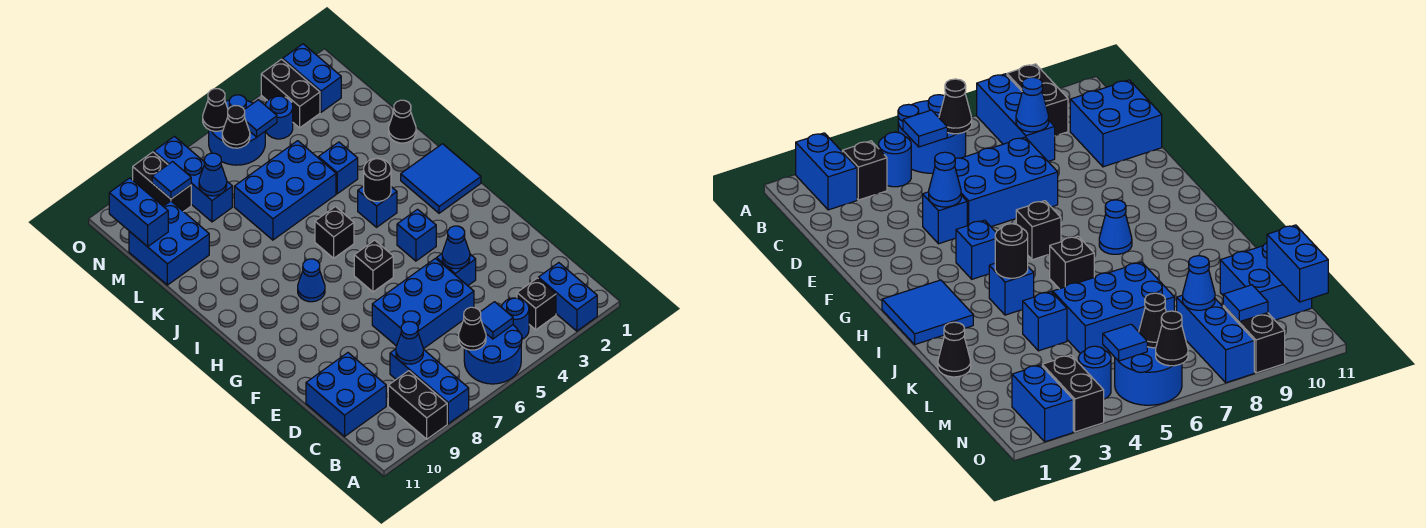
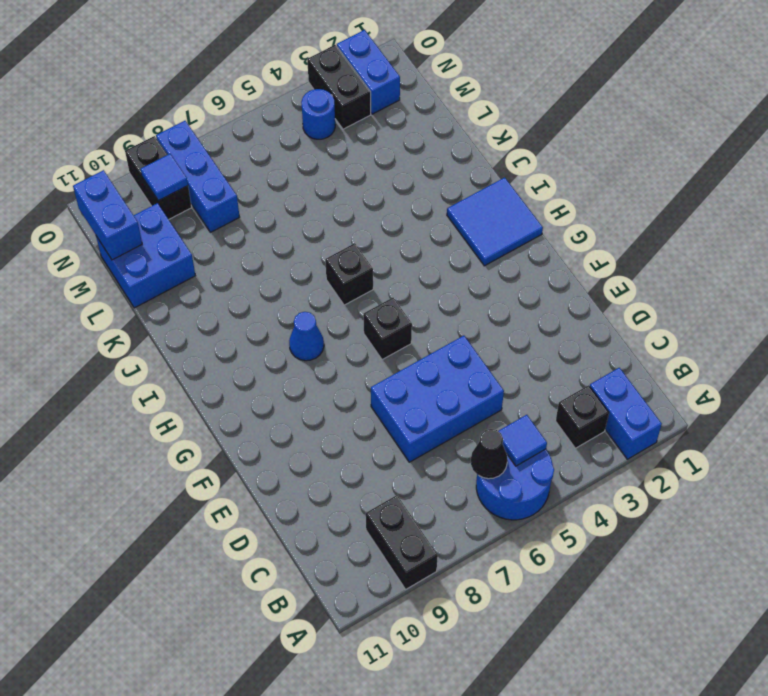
none -> blue brick A8:C8 level 1
none -> blue round brick B4 level 1
none -> blue brick C10:D11 level 1
none -> blue brick E4 level 1

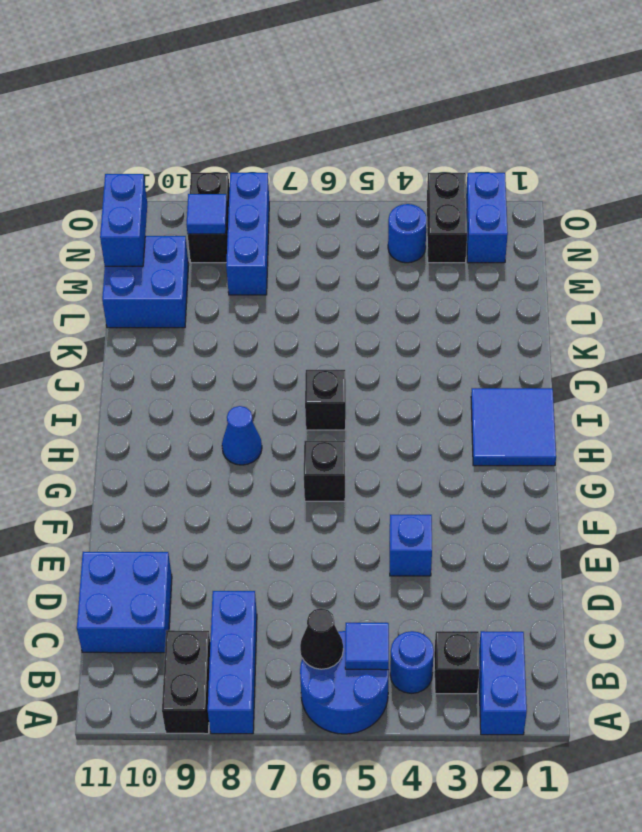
none -> blue brick D5:E7 level 1
none -> blue brick G4 level 1
none -> blue brick I4 level 1
none -> black cone K1 level 1

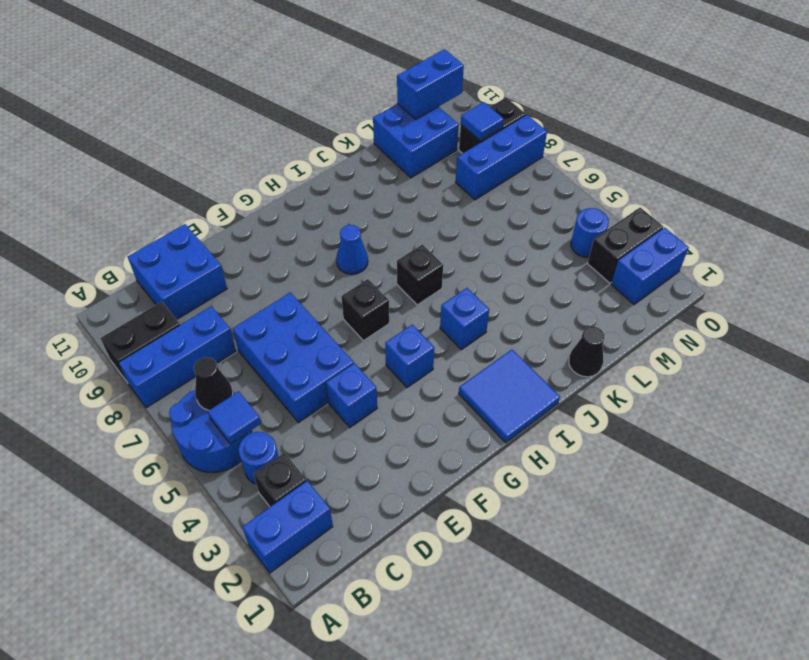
none -> blue brick K4 level 1
none -> blue brick K5:L7 level 1
none -> blue round brick N5:O6 level 1
none -> blue cone C8 level 2

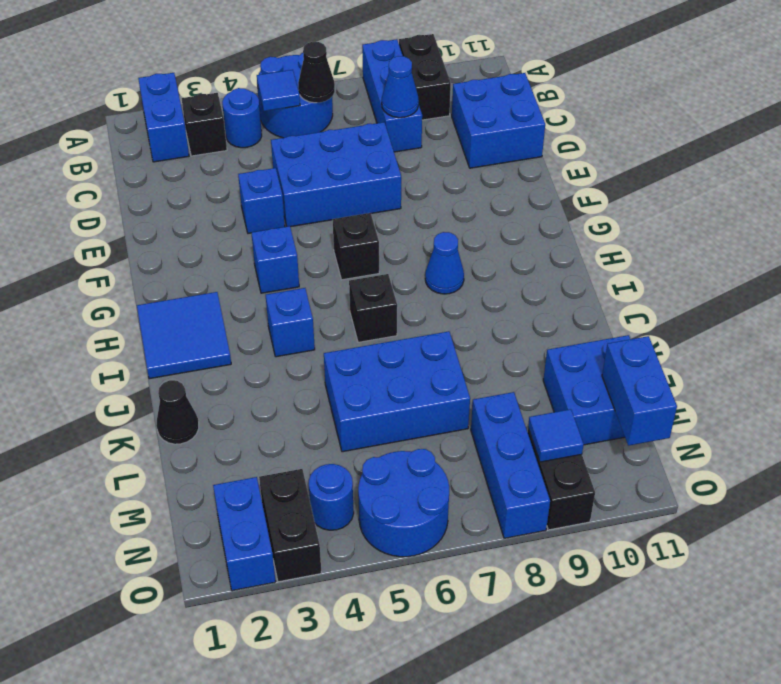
none -> blue brick K4 level 1
none -> blue cone E4 level 2
none -> black round brick I4 level 2
none -> blue cone M8 level 2

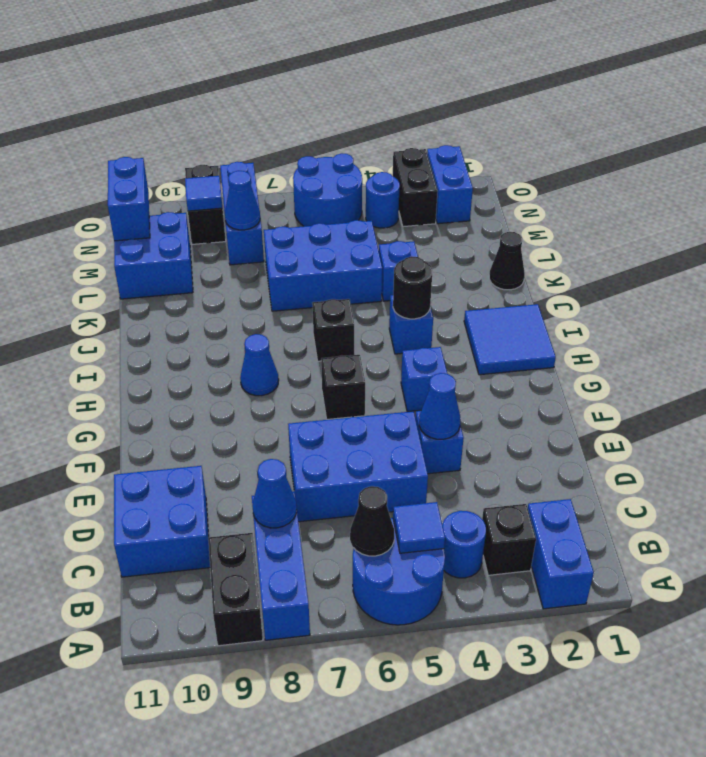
none -> blue tile N5 level 2
none -> black cone N6 level 2
none -> black cone O6 level 2

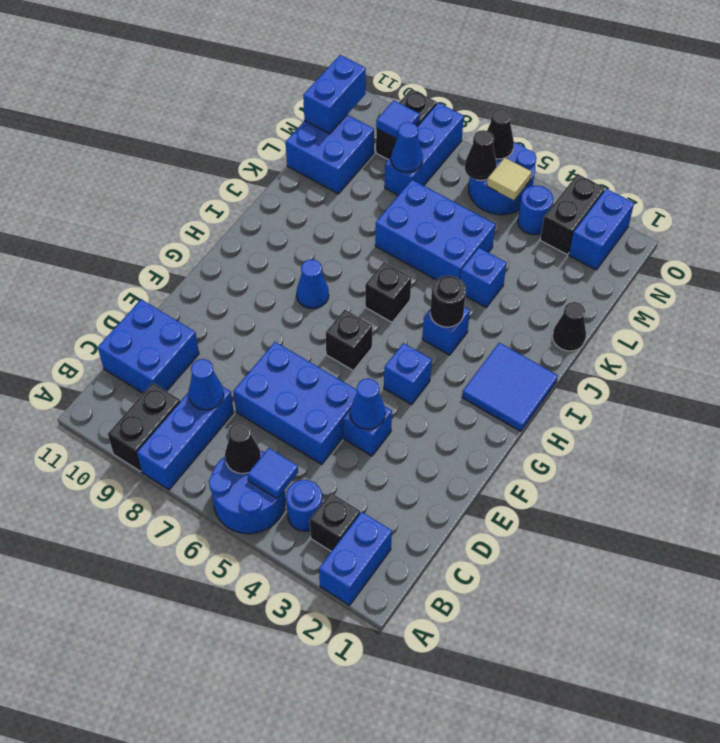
tan tile N5 level 2 -> blue tile N5 level 2

